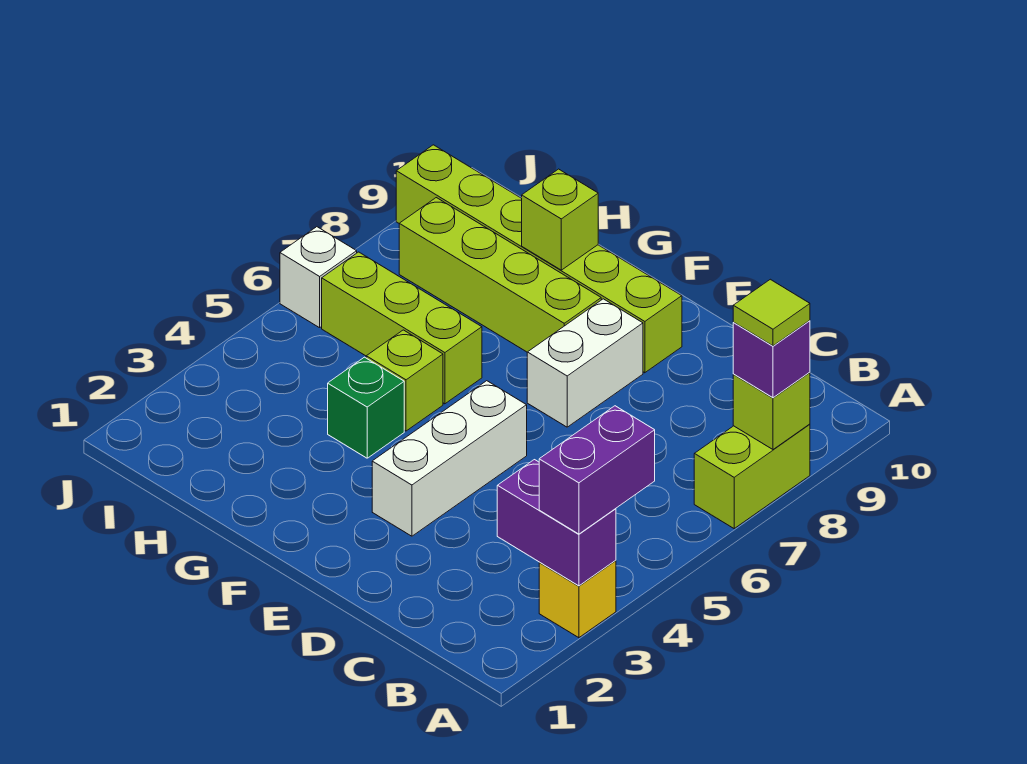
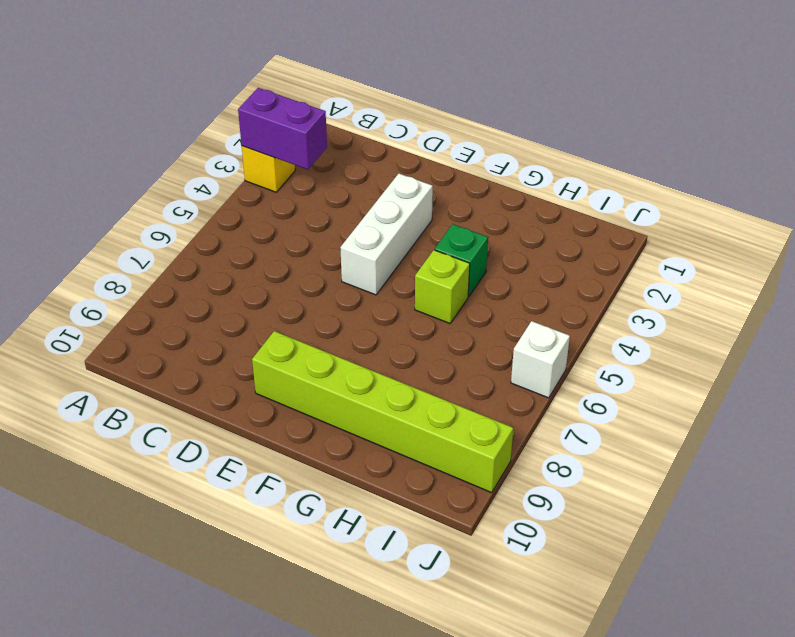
none -> lime brick A7:A8 level 1
none -> white brick E7:E8 level 1
none -> lime brick F8:I8 level 1

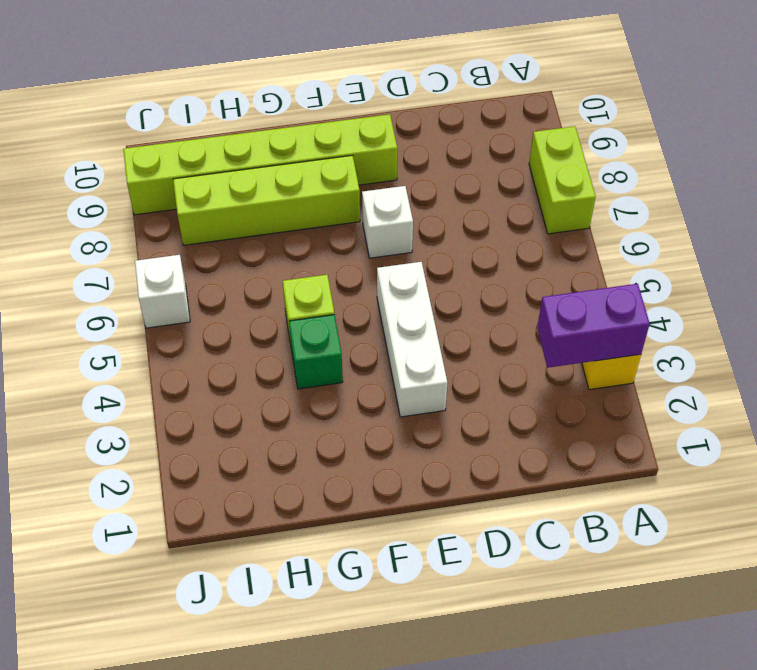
white brick E7 level 1 -> white brick E7:E8 level 1
none -> lime brick G6:I6 level 1
none -> lime brick A8 level 2
none -> lime brick G9 level 2

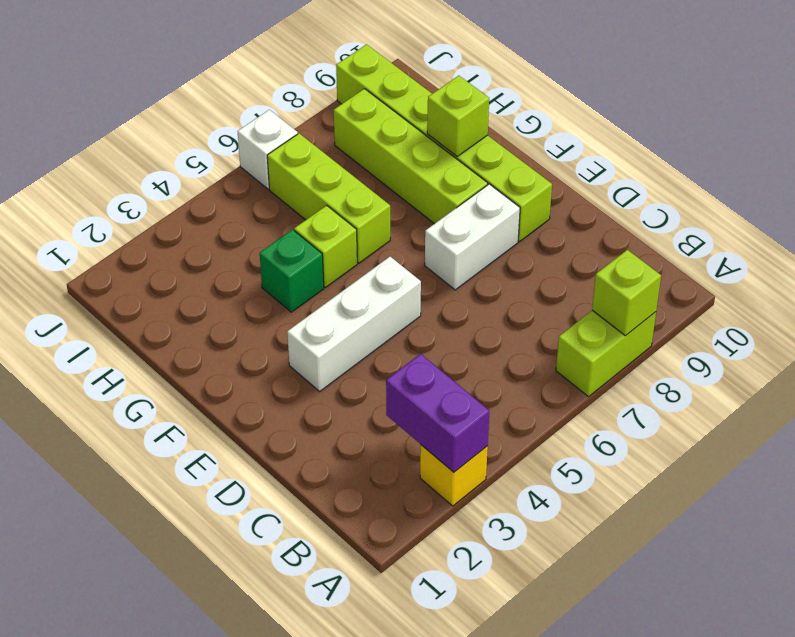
none -> purple brick A3:A4 level 3
none -> purple brick A8 level 3
none -> lime tile A8 level 4

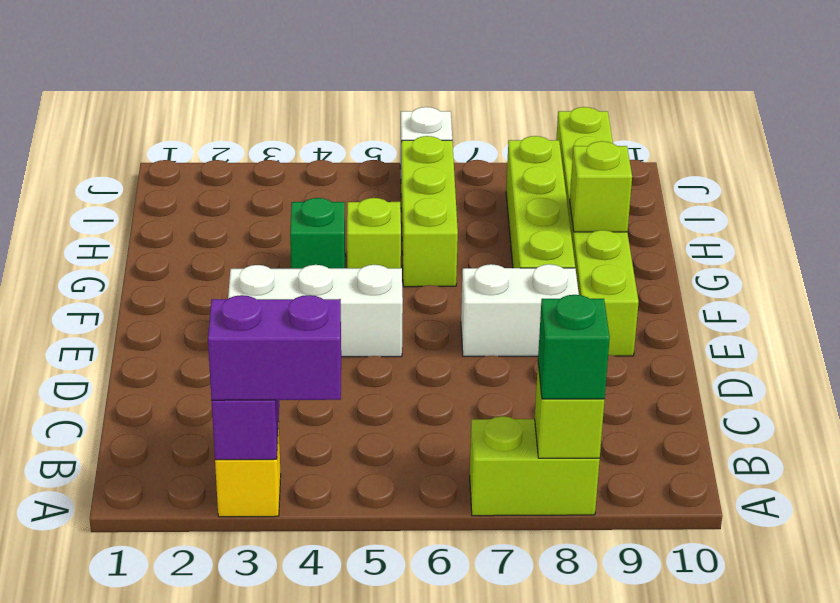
green brick A8 level 3 -> purple brick A8 level 3
none -> lime tile A8 level 4

